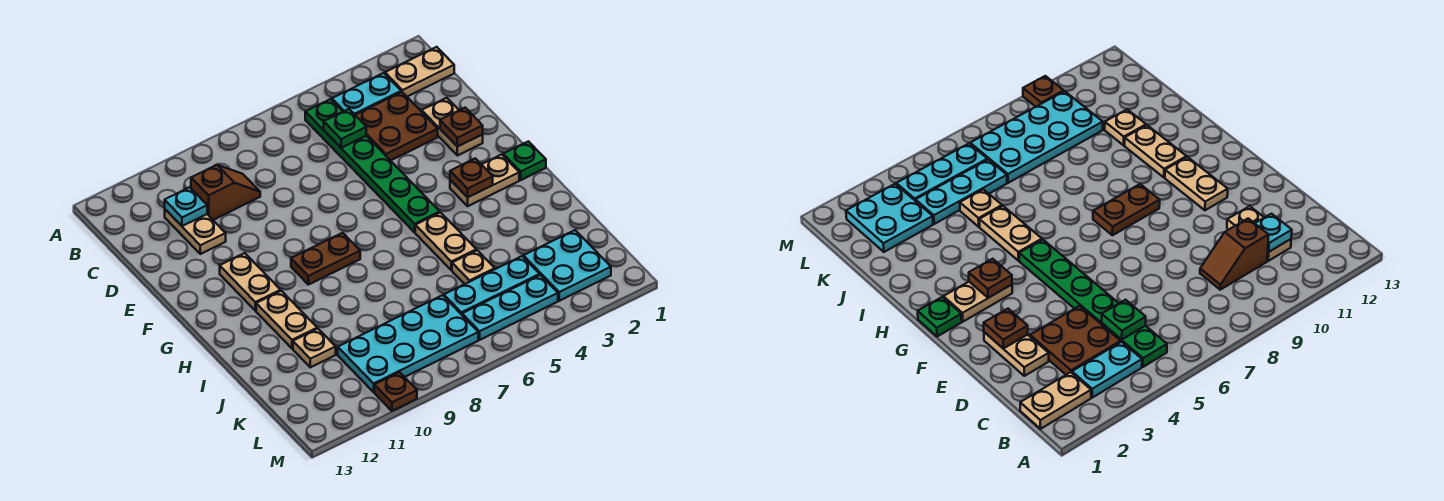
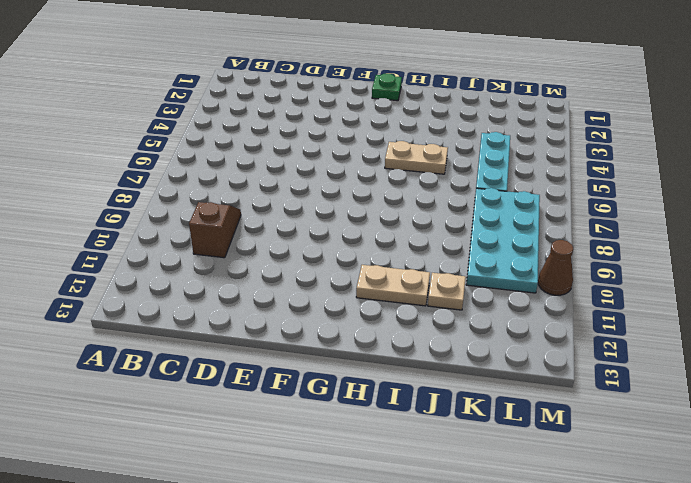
brown cone M10 level 1 -> brown plate M10 level 1
none -> tan plate B1:B2 level 1
none -> cyan plate B3:B4 level 1
none -> green plate B5:G5 level 1

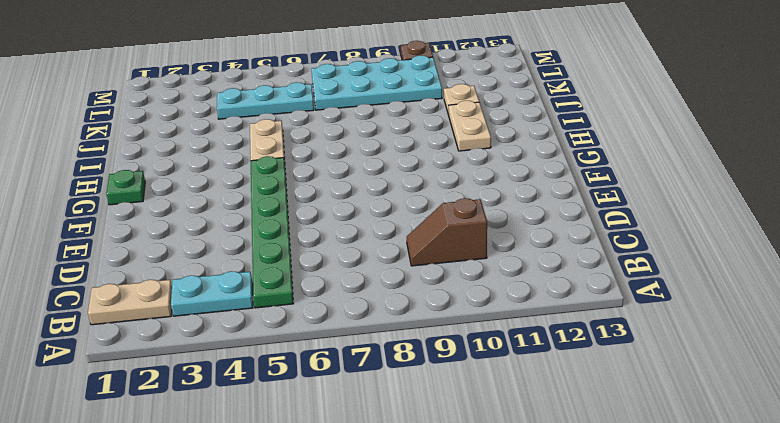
none -> brown plate C3:D4 level 1
none -> tan plate C11:D11 level 1
none -> tan plate D2:E2 level 1

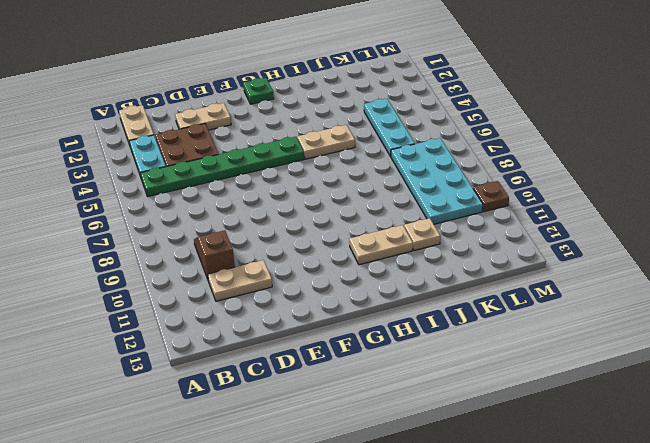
none -> tan plate F11:G11 level 1
none -> tan plate G2:G3 level 1
none -> brown plate G8:G9 level 1

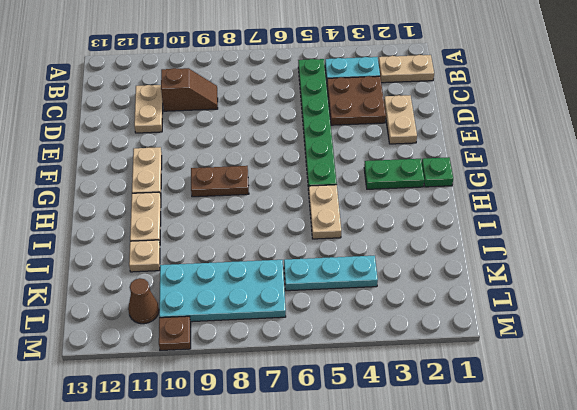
green plate G2:G3 level 1 -> tan plate G2:G3 level 1
brown cone L11 level 1 -> none
none -> tan plate J5 level 1
none -> cyan plate K2:L3 level 1
none -> cyan plate L4:L6 level 1

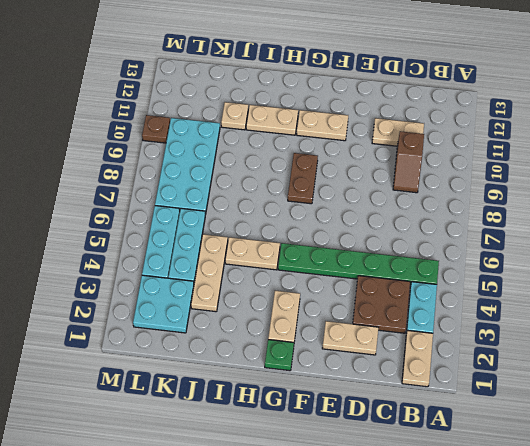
tan plate J3:J5 level 1 -> tan plate J5 level 1
none -> green plate C5 level 2
none -> cyan plate C11 level 2
none -> brown plate E2 level 2

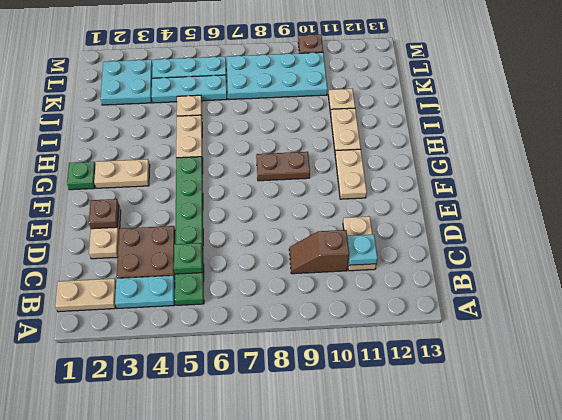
none -> brown plate G3 level 2

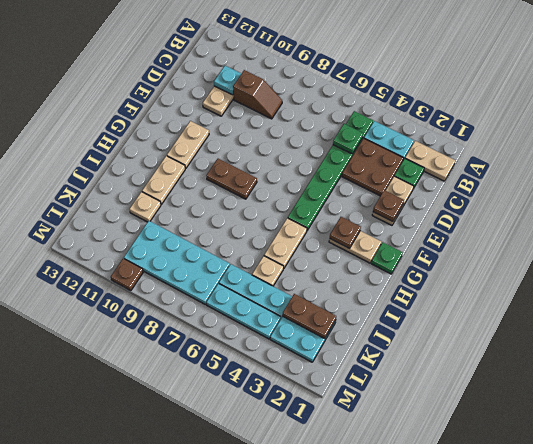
green plate C2 level 1 -> none
brown plate K2:K3 level 2 -> none

